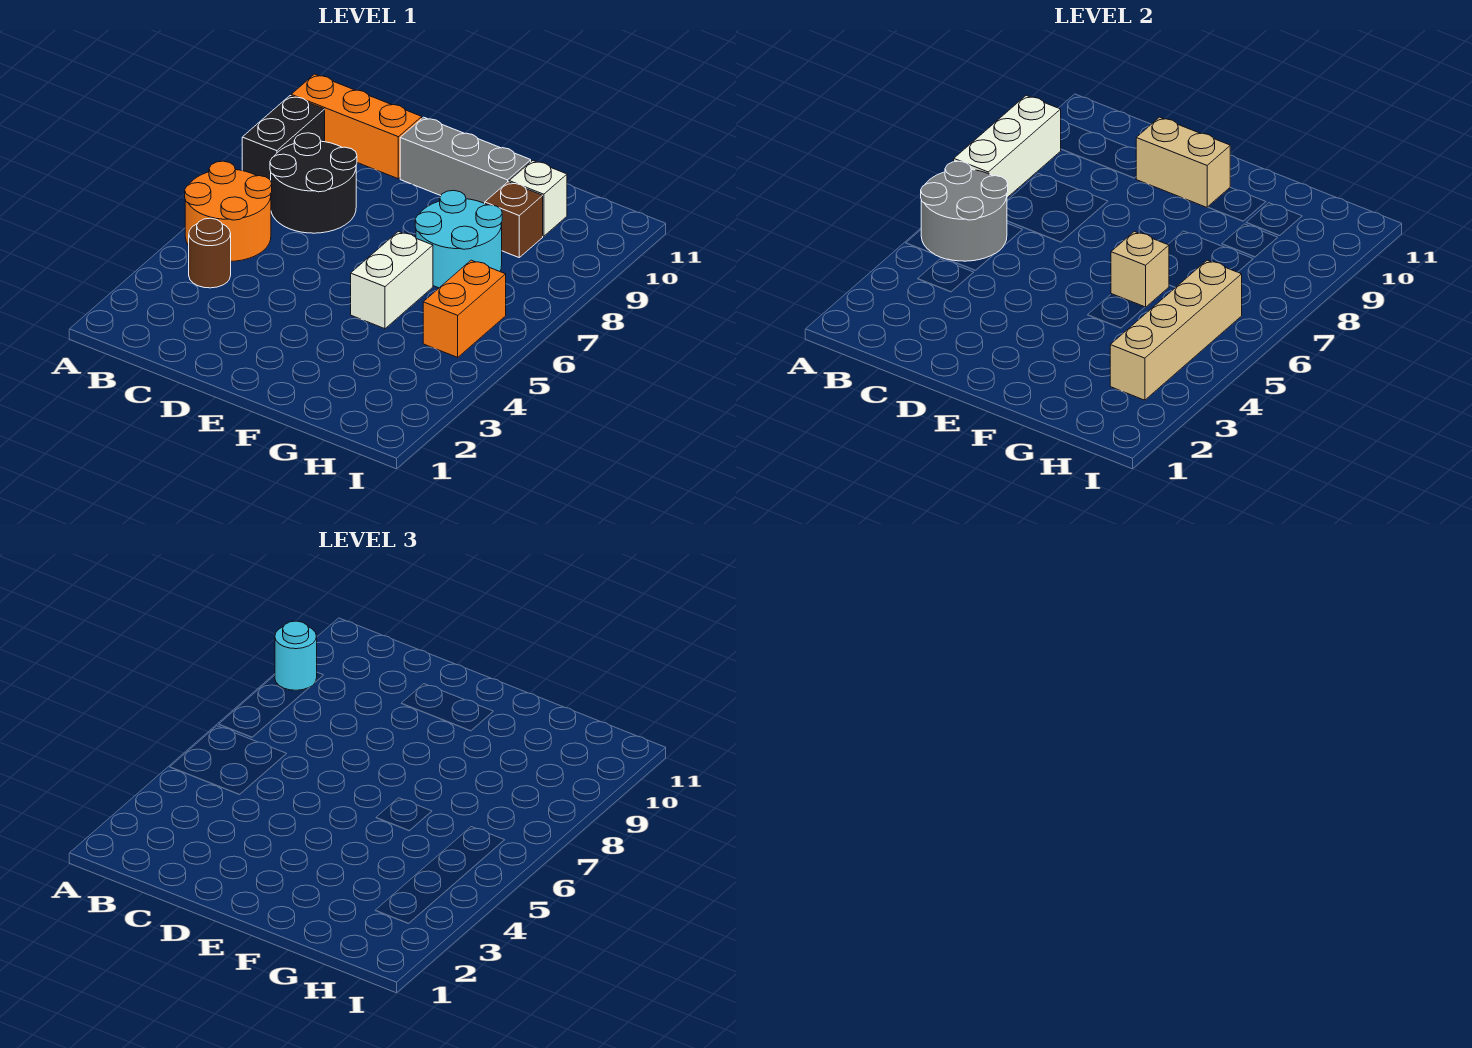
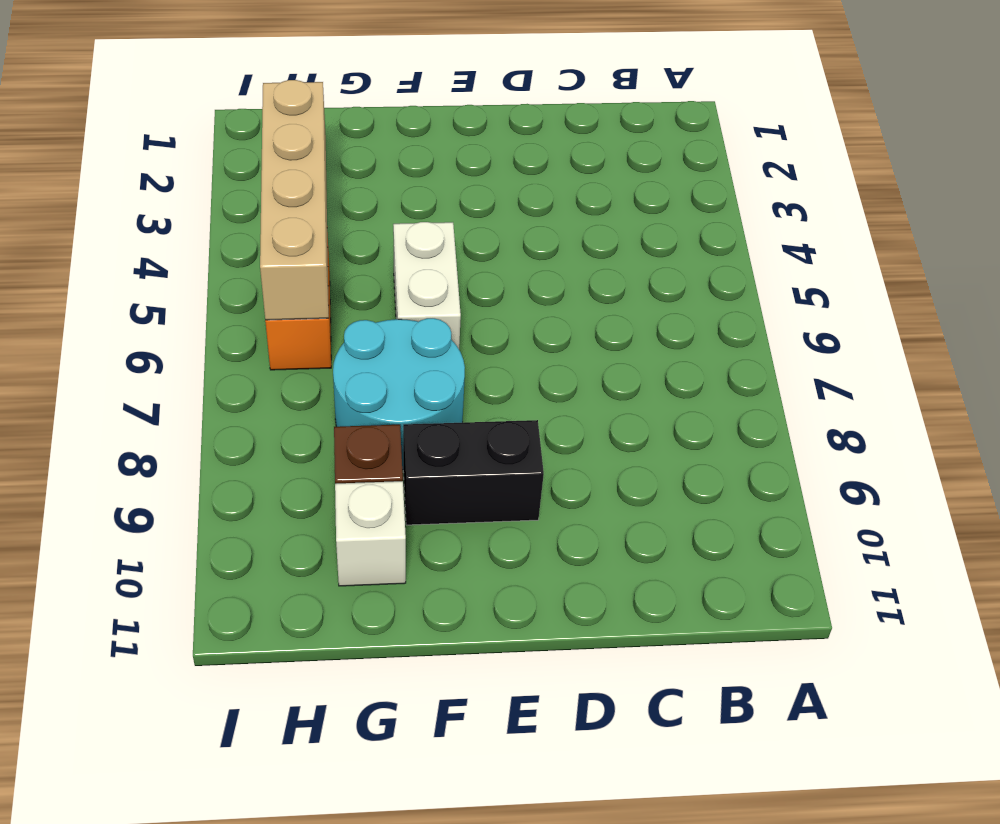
black brick E9:F9 level 1 -> black brick A8:A9 level 1
none -> orange round brick A5:B6 level 1
none -> orange brick A10:C10 level 1
none -> brown round brick B4 level 1

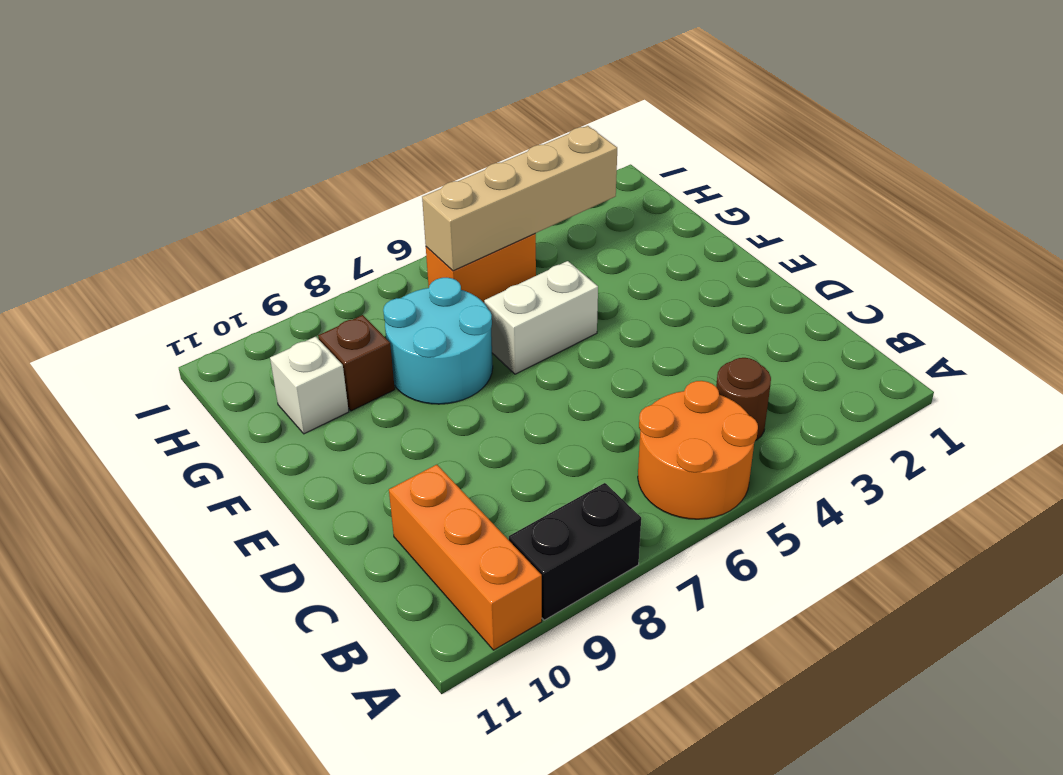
none -> black round brick B7:C8 level 1
none -> grey brick D10:F10 level 1
none -> grey round brick A5:B6 level 2

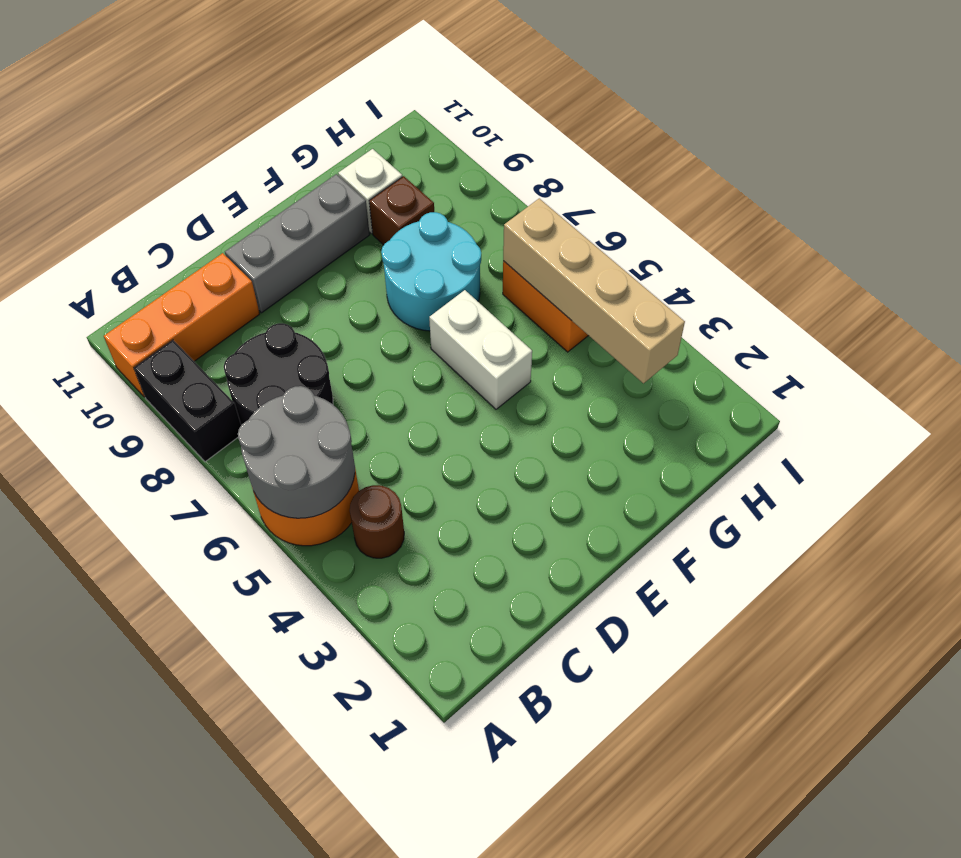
none -> white brick A7:A9 level 2
none -> tan brick D10:E10 level 2
none -> tan brick F6 level 2

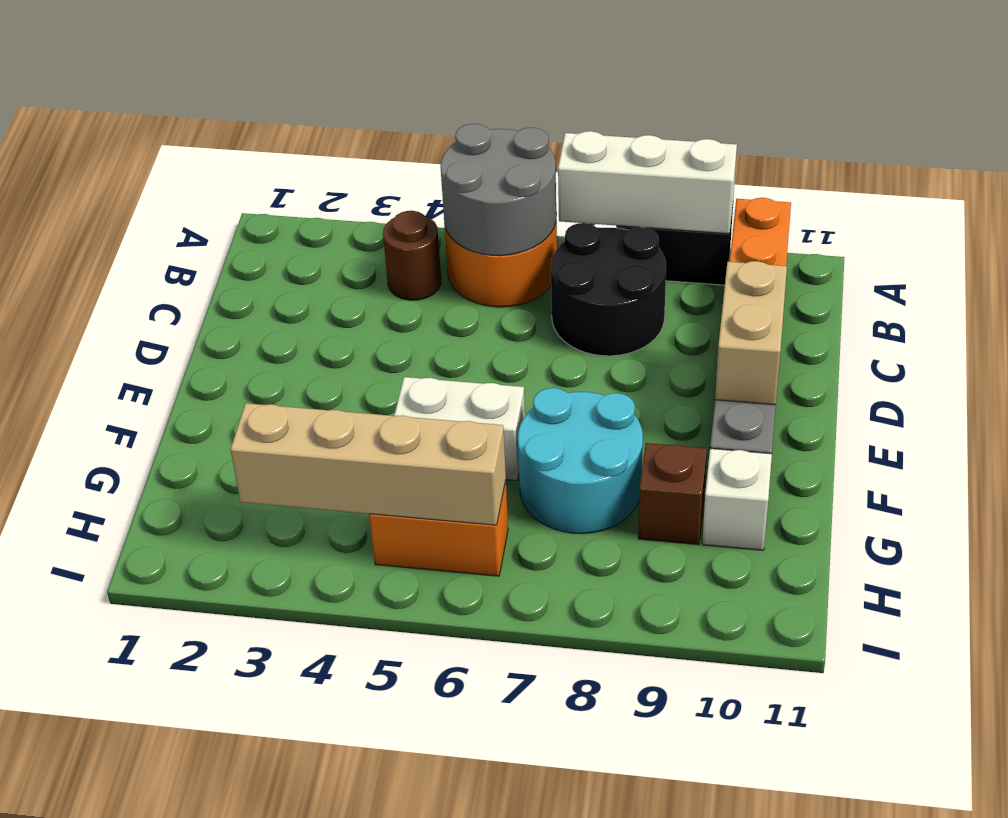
none -> tan brick F6 level 2
none -> cyan round brick A9 level 3

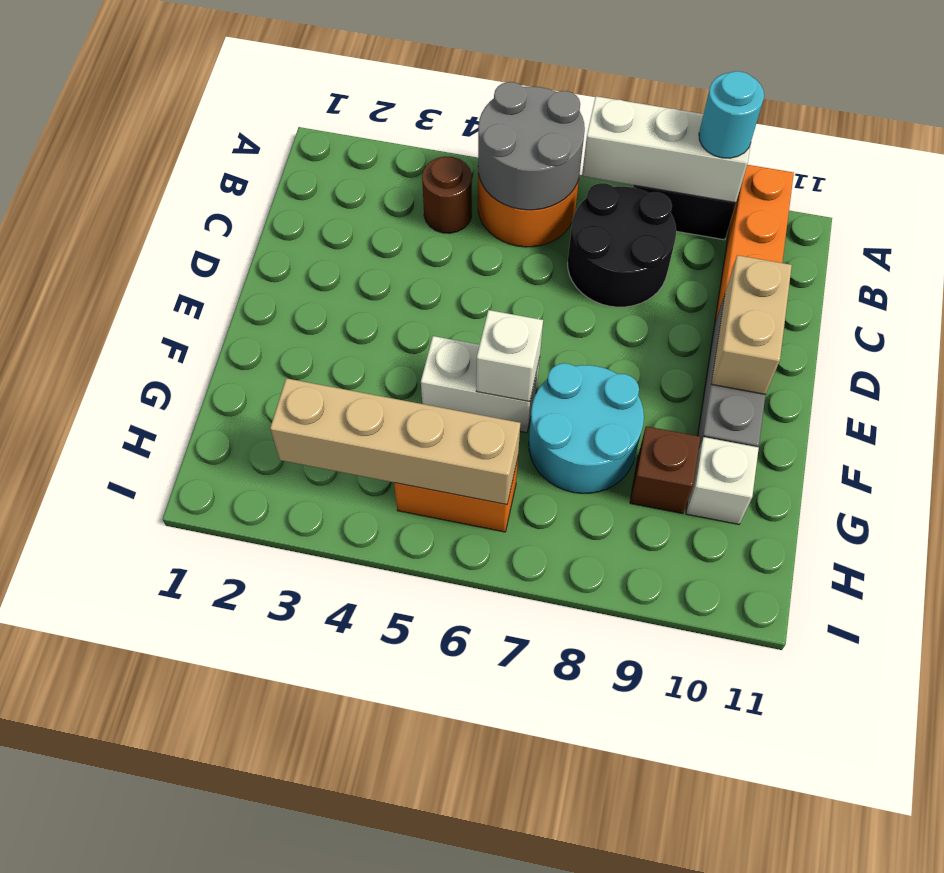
white brick F6 level 2 -> tan brick F6 level 2

